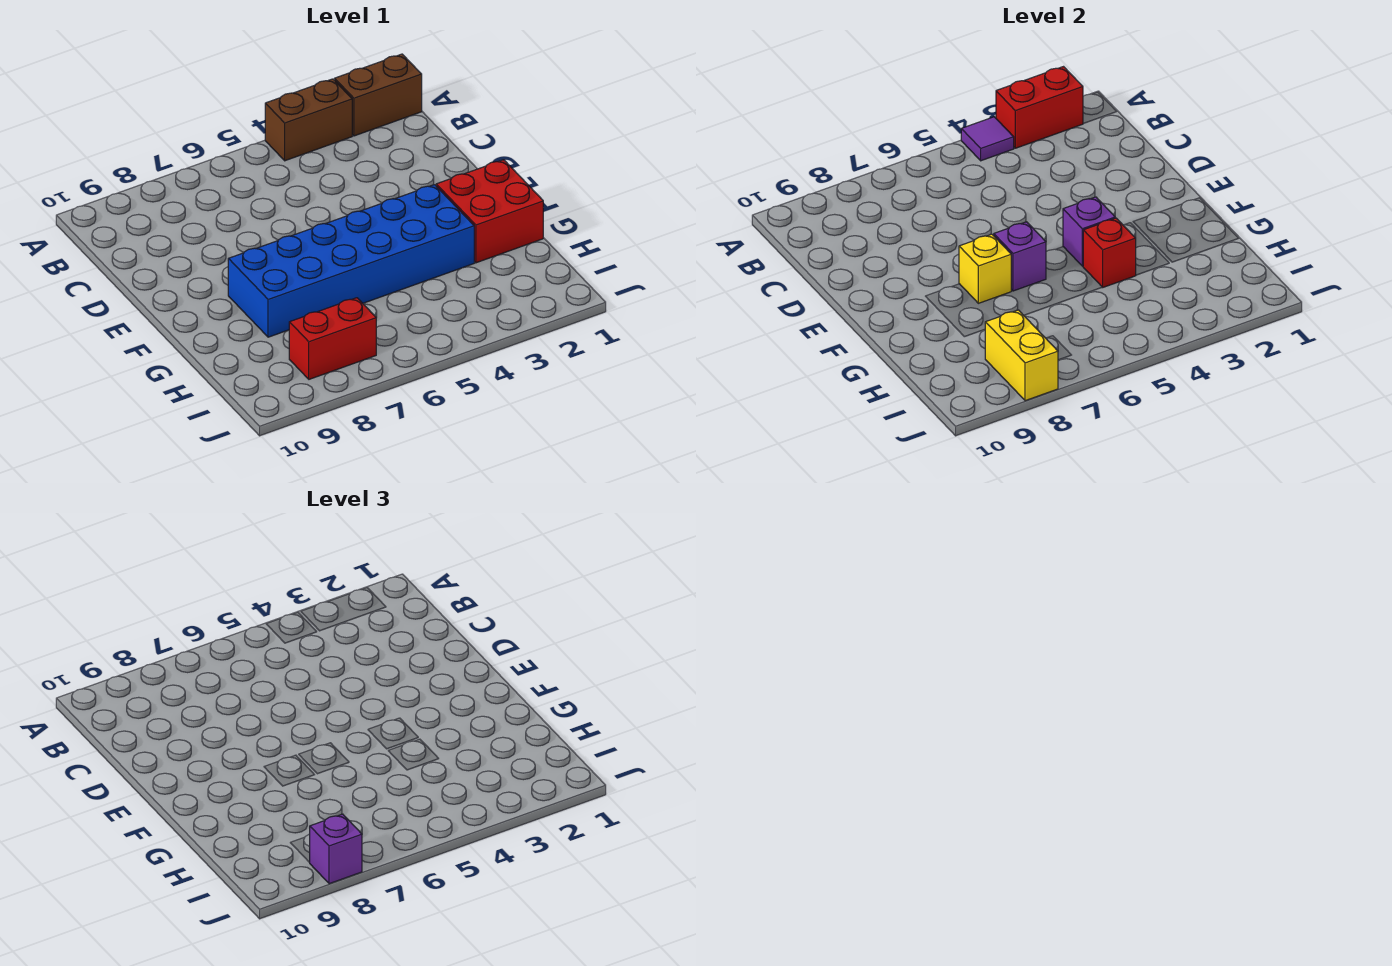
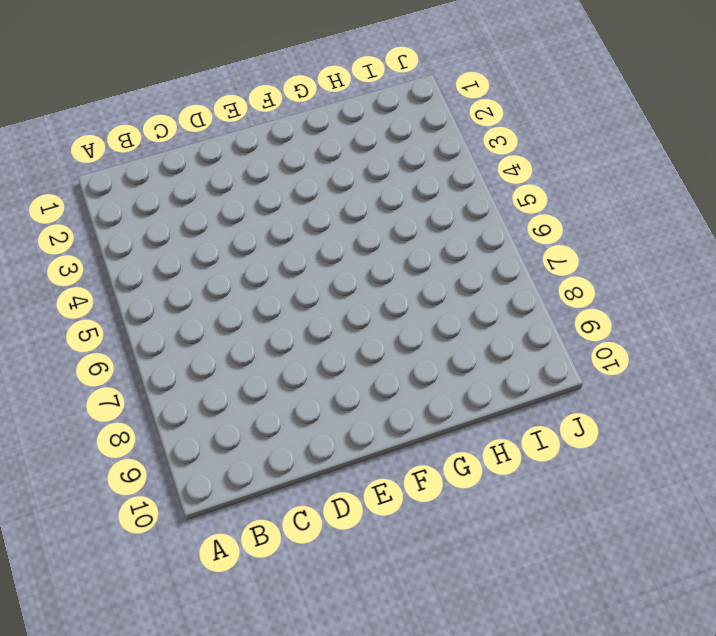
none -> brown brick A1:A2 level 1
none -> brown brick A3:A4 level 1
none -> red brick F1:G2 level 1

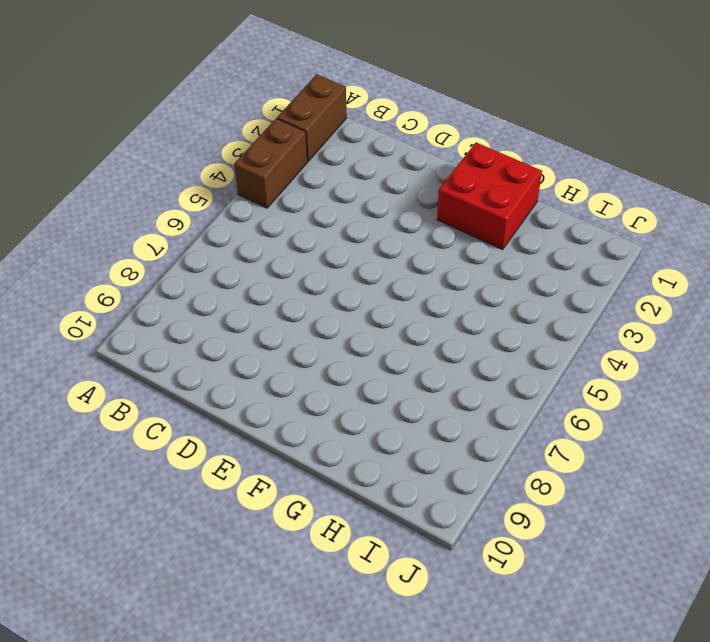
none -> blue brick F3:G8 level 1
none -> red brick I7:I8 level 1
none -> red brick A2:A3 level 2

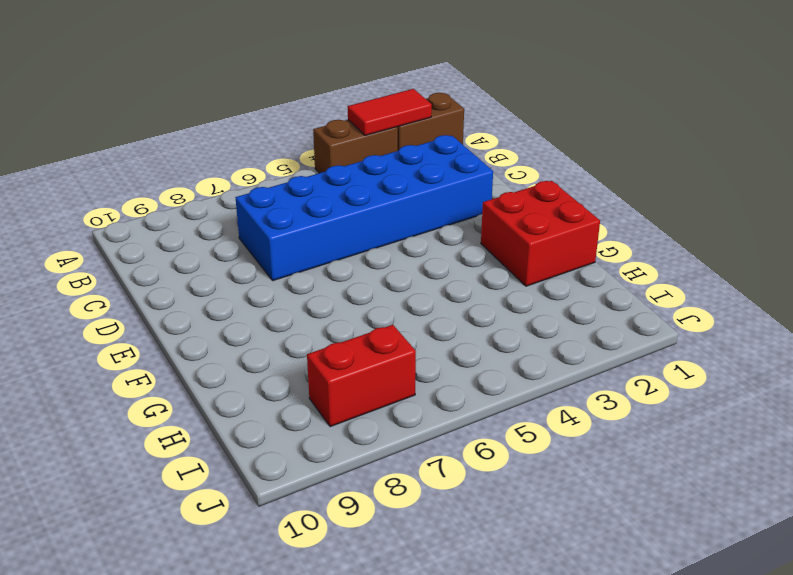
red tile A2:A3 level 2 -> red brick A2:A3 level 2
blue brick C2:D7 level 1 -> blue brick F3:G8 level 1
none -> purple tile A4 level 2
none -> purple brick F4 level 2
none -> purple brick F6 level 2

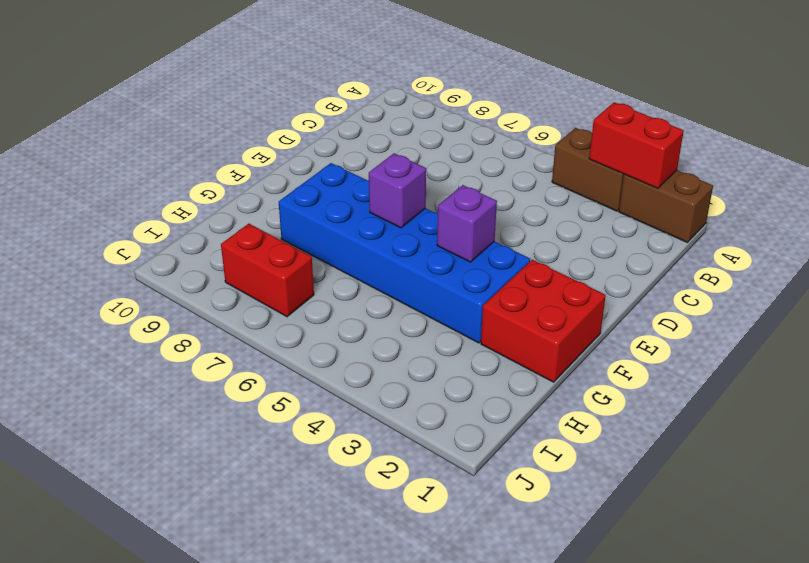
none -> purple tile A4 level 2
none -> yellow brick F7 level 2
none -> red brick G4 level 2

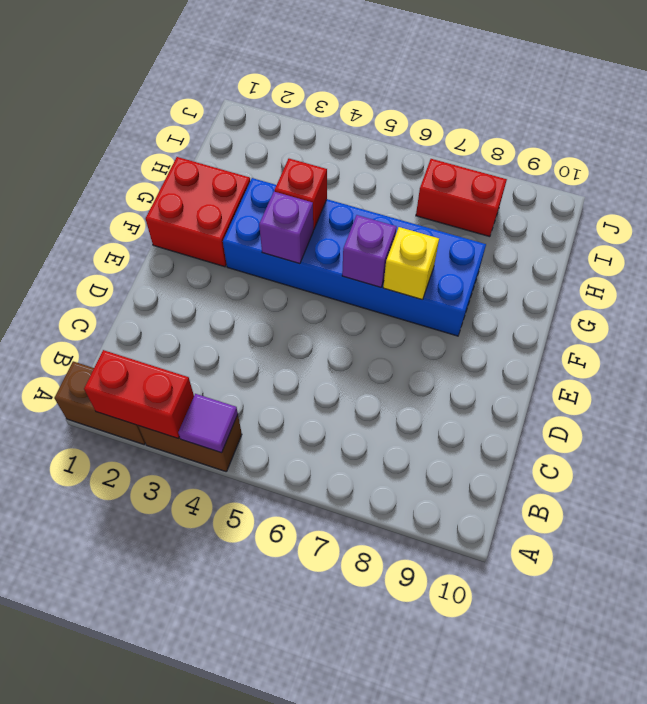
none -> yellow brick I8:J8 level 2
none -> purple brick J8 level 3

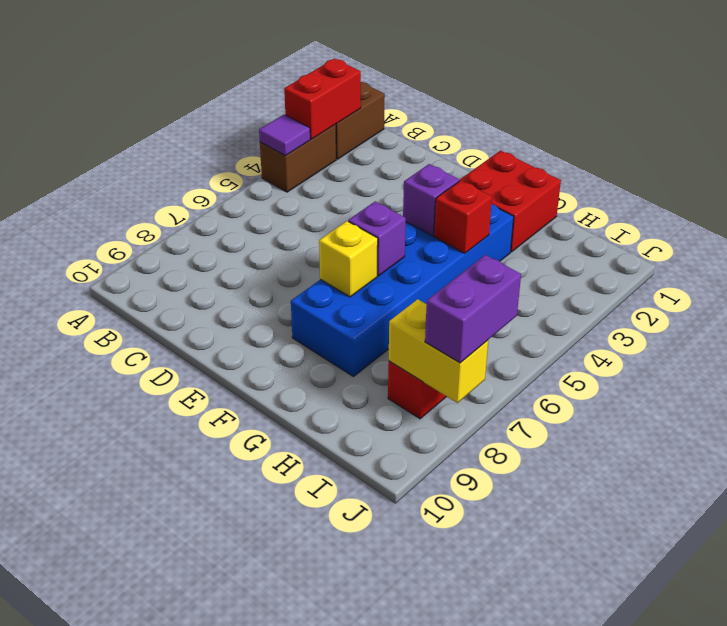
purple brick J7:J8 level 3 -> purple brick J8 level 3

